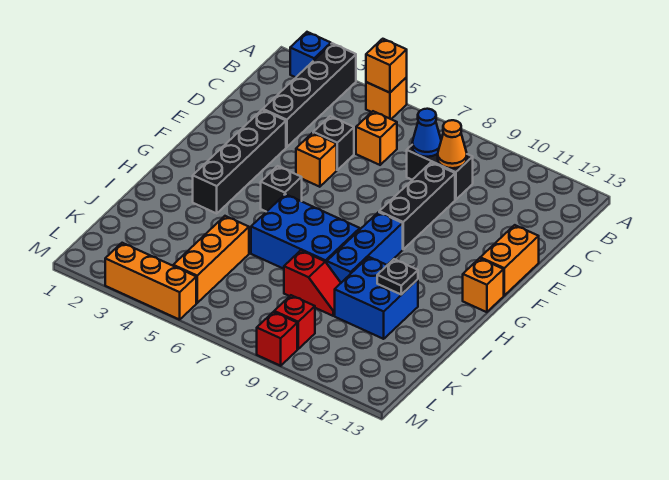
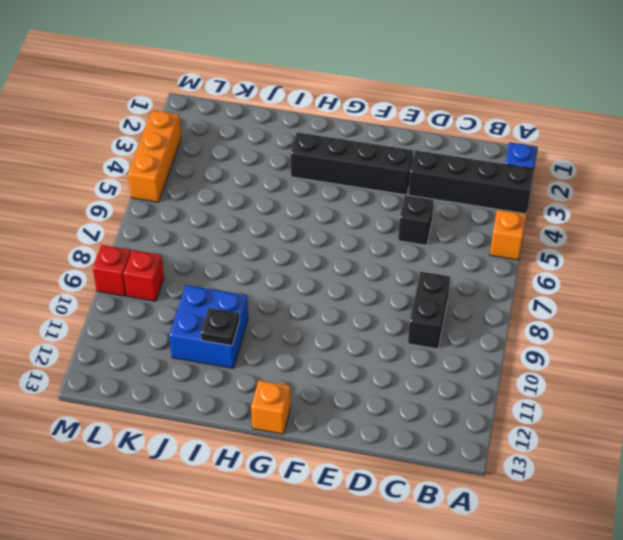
none -> orange brick C6 level 1
none -> black brick D9:F9 level 1
none -> orange brick E5 level 1

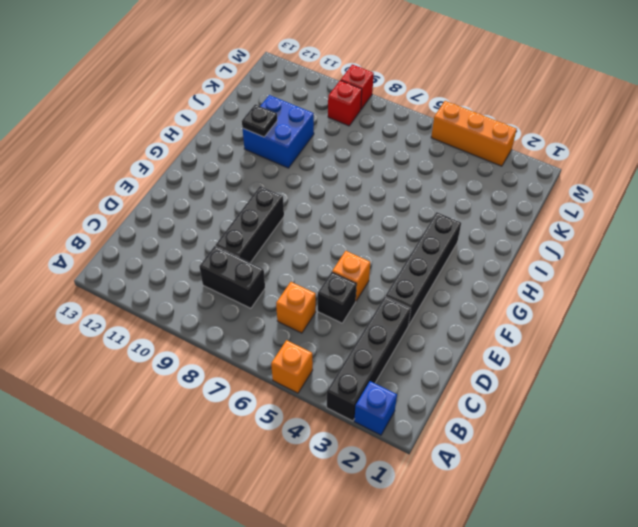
none -> orange brick E13:F13 level 1
none -> black brick G5 level 1
none -> blue brick G9:I9 level 1

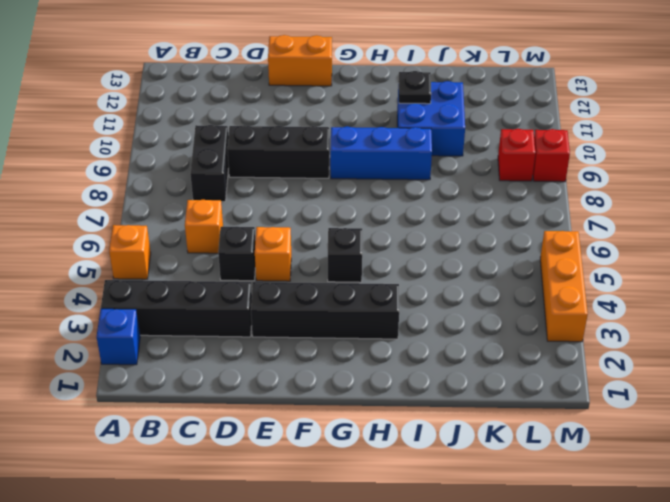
none -> orange brick G13 level 1
none -> blue brick H6:I8 level 1
none -> orange brick J5:L5 level 1

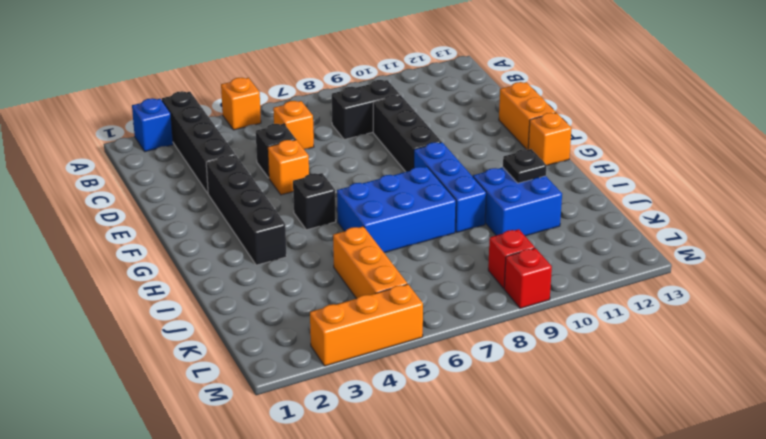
none -> red slope J8:J9 level 1 top 8
none -> orange brick A5 level 2
none -> blue cone C8 level 2

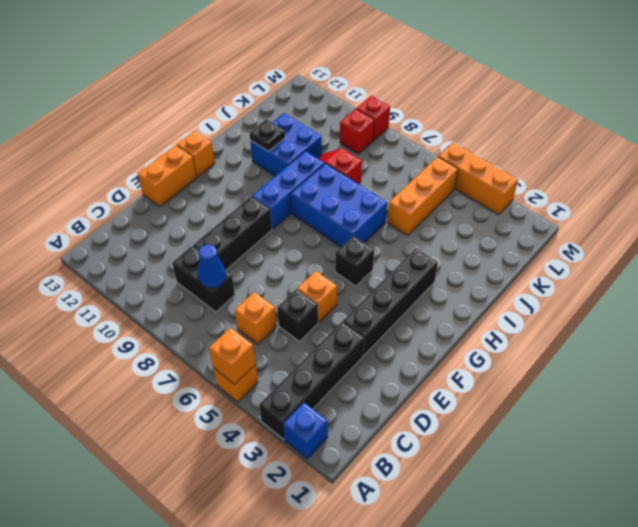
none -> orange cone C9 level 2

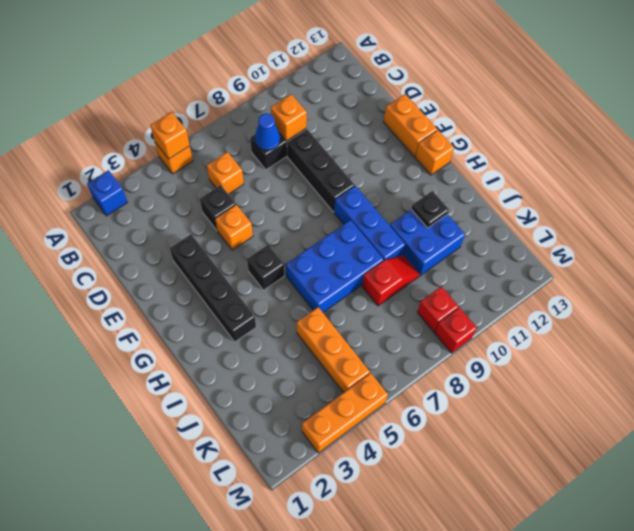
orange brick C9 level 2 -> orange cone C9 level 2
none -> black brick A3:D3 level 1

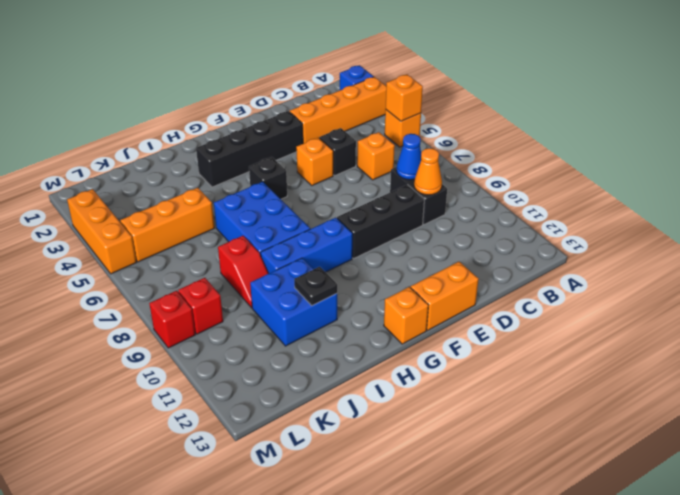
orange brick A3:D3 level 1 -> black brick A3:D3 level 1

